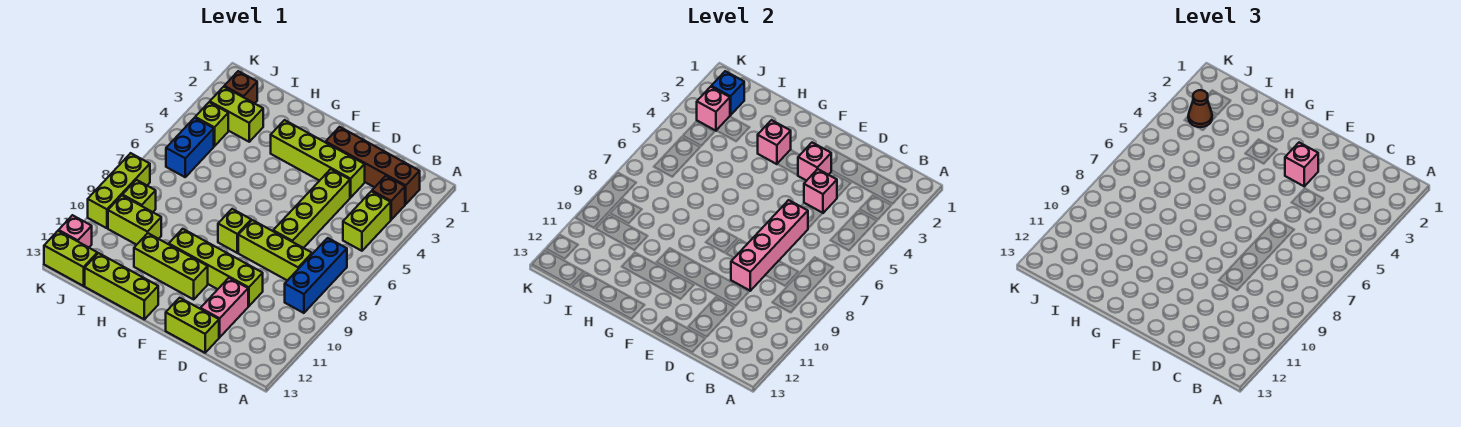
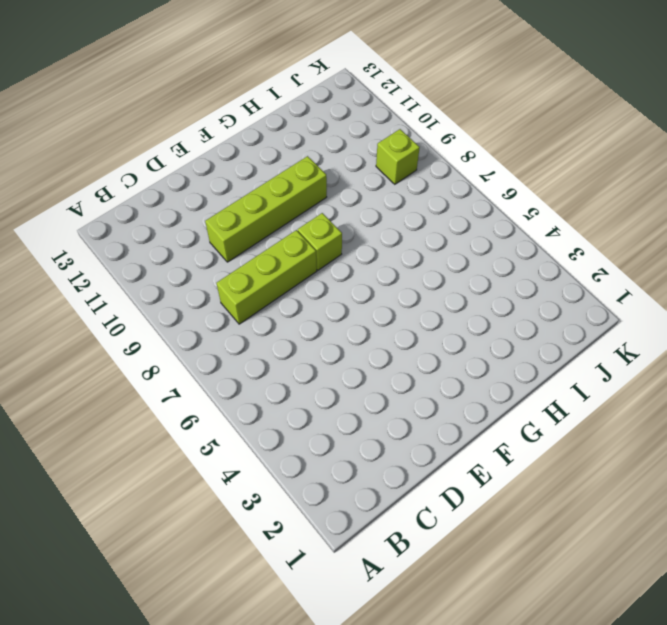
none -> brown brick B2:E2 level 1
none -> brown brick B3 level 1
none -> lime brick B4:B5 level 1
none -> blue brick B7:B9 level 1

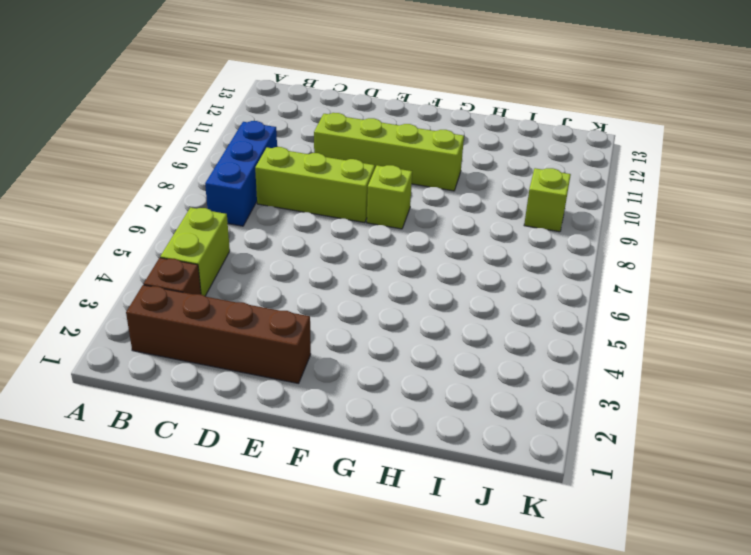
none -> lime brick D3:G3 level 1
none -> lime brick D4:D7 level 1
none -> pink brick D11:D12 level 1
none -> lime brick D13:E13 level 1

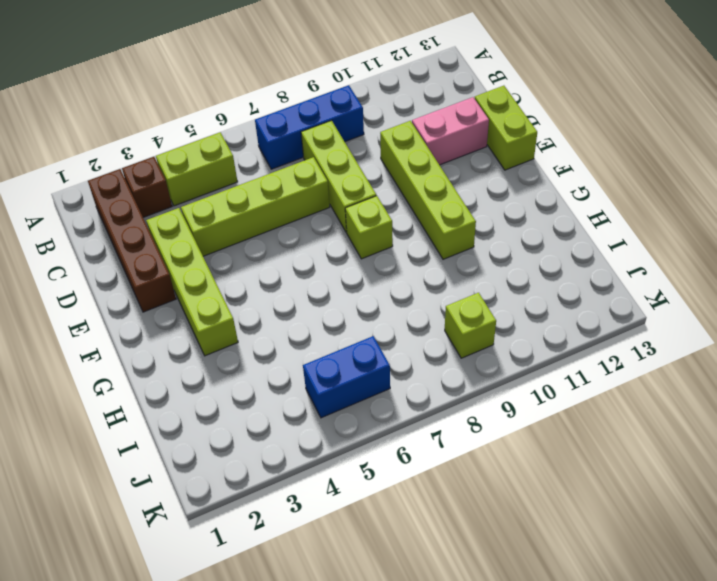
none -> lime brick F11:H11 level 1
none -> lime brick G13:I13 level 1
none -> lime brick I3:J3 level 1
none -> lime brick I10:J10 level 1

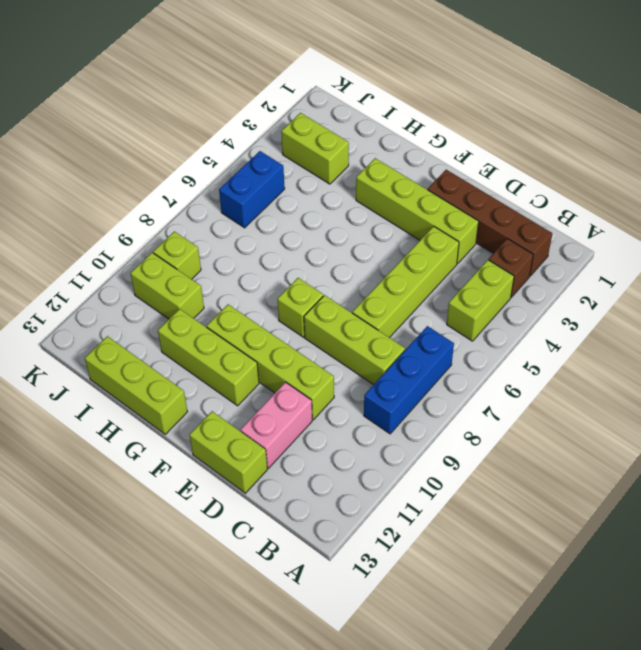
none -> brown brick J2 level 1
none -> lime brick J4 level 1
none -> lime brick J13:K13 level 1
none -> lime brick K8:K10 level 1

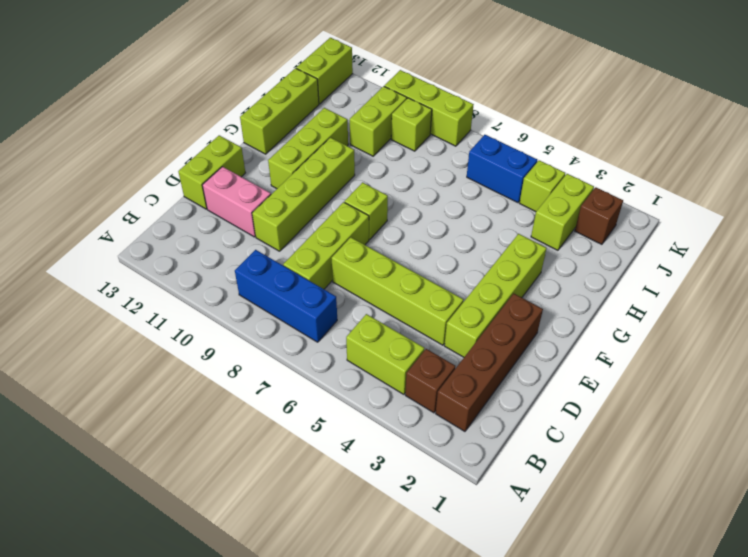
none -> pink brick K12 level 1
none -> pink brick D4 level 2
none -> pink brick D6:D9 level 2
none -> pink brick E3 level 2

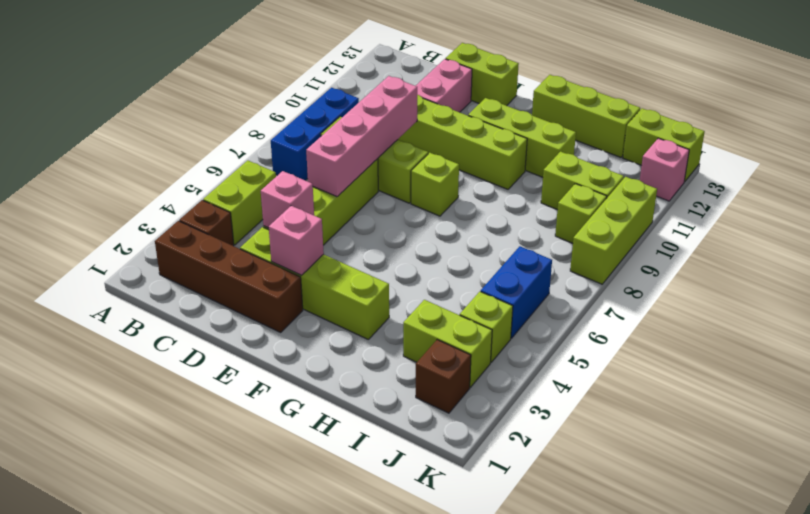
none -> pink brick G3 level 2
none -> blue brick J2 level 2
none -> pink brick J3 level 2
none -> pink brick E3 level 3

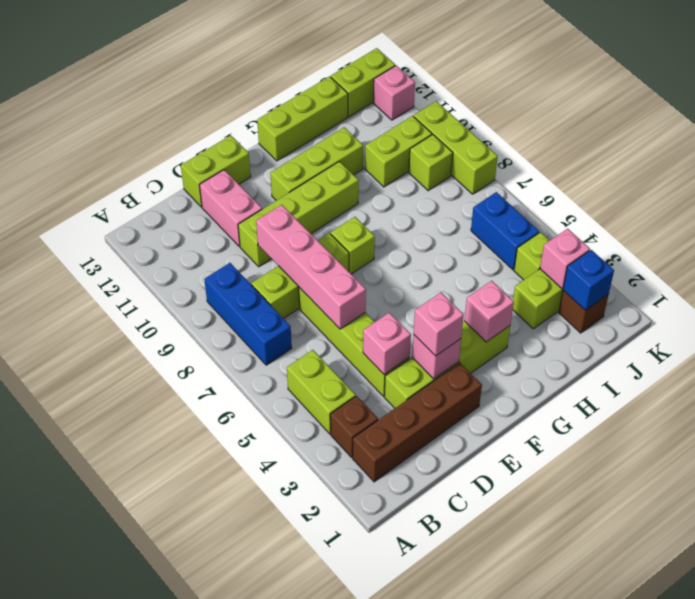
none -> brown cone J3 level 3

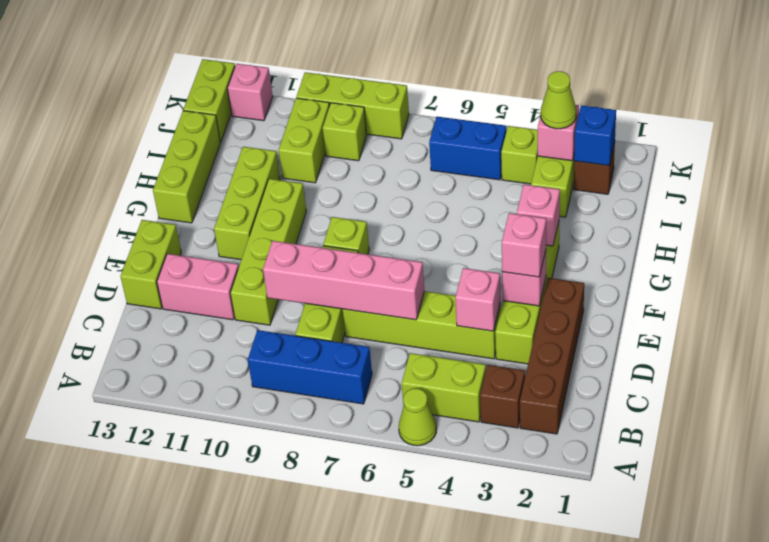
lime cone A5 level 1 -> none
lime cone J3 level 3 -> brown cone J3 level 3

